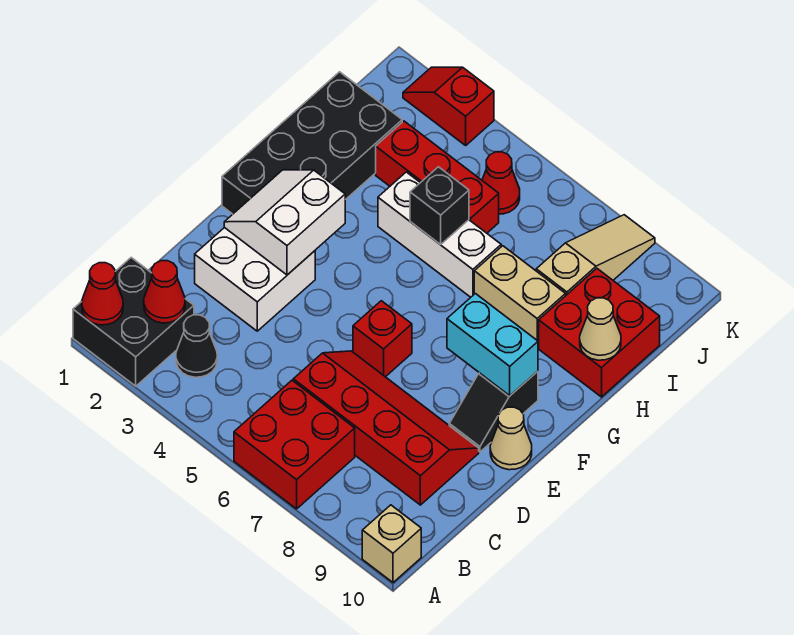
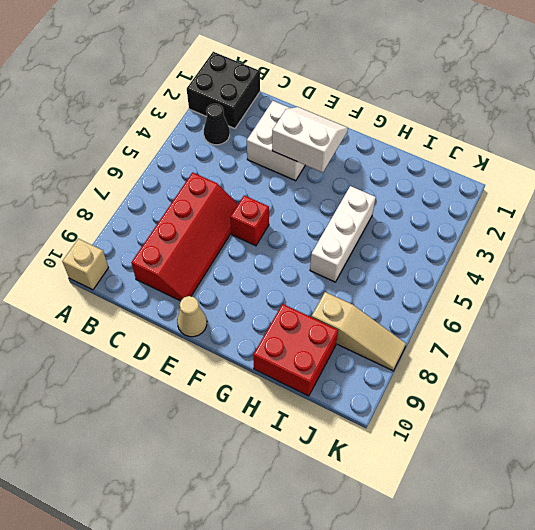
none -> red brick A6:B7 level 1
none -> black slope E9:F9 level 1 top F
none -> black brick F1:I2 level 1

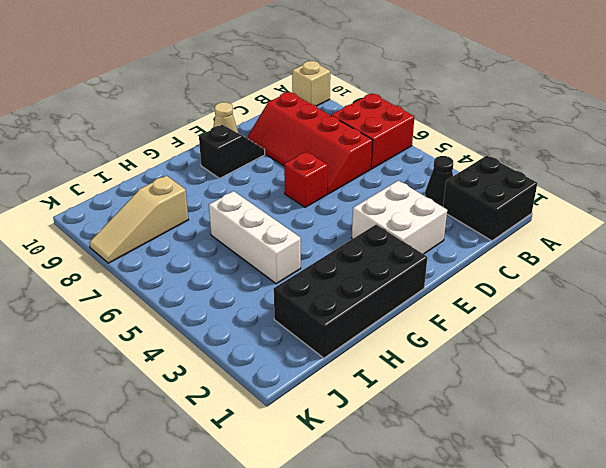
none -> tan brick H7:H8 level 1
none -> red brick H9:I10 level 1
none -> red brick I3:I5 level 1

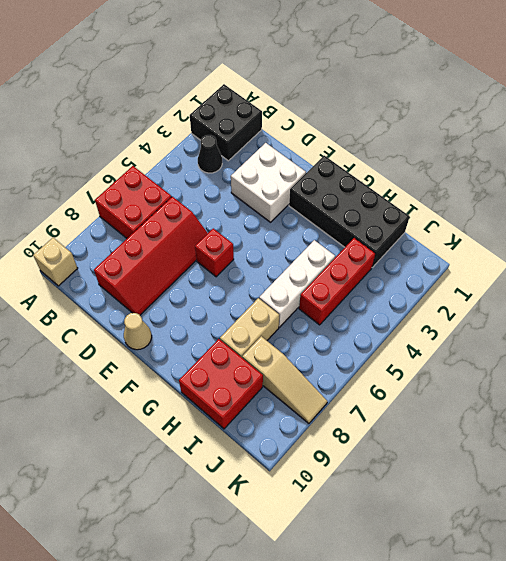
none -> black slope E9:F9 level 1 top F
none -> red cone J5 level 1
none -> red slope K2:K3 level 1 top 3

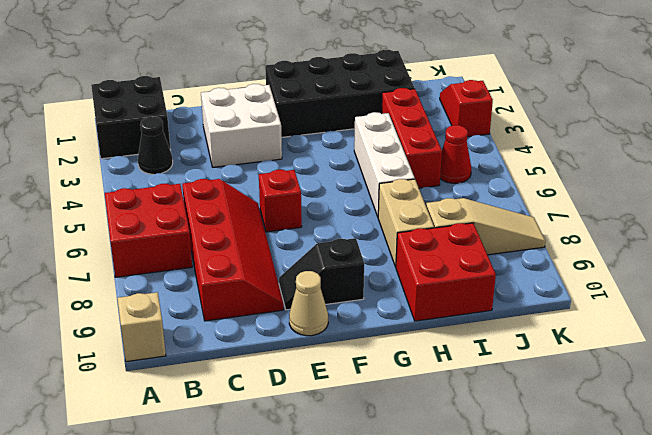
none -> red cone A1 level 2
none -> red cone B2 level 2
none -> white slope E2:F3 level 2 top 3

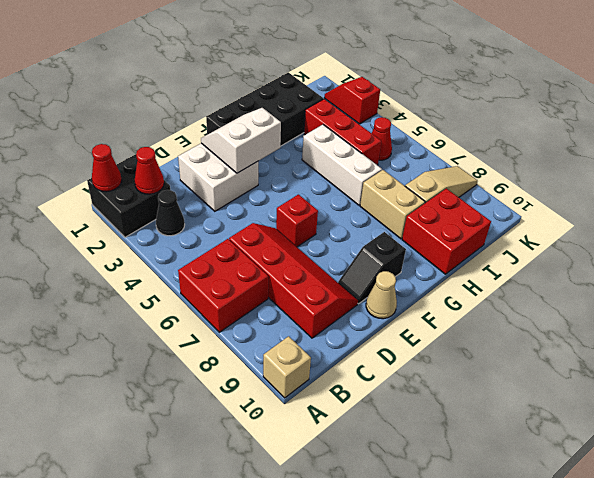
none -> cyan brick F8:F9 level 2
none -> black brick H5 level 2
none -> tan cone H10 level 2

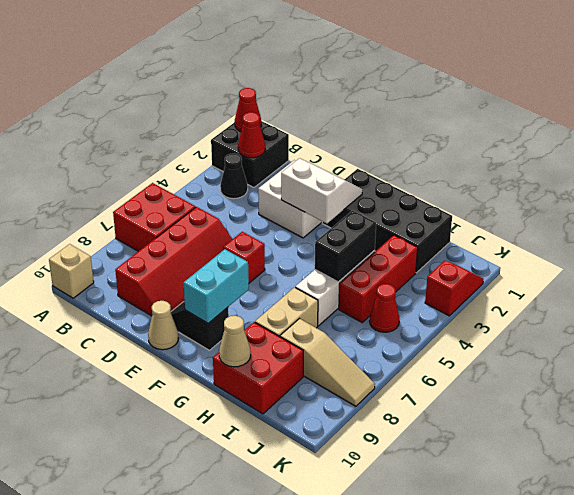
black brick H4:H5 level 2 -> black brick H5 level 2

